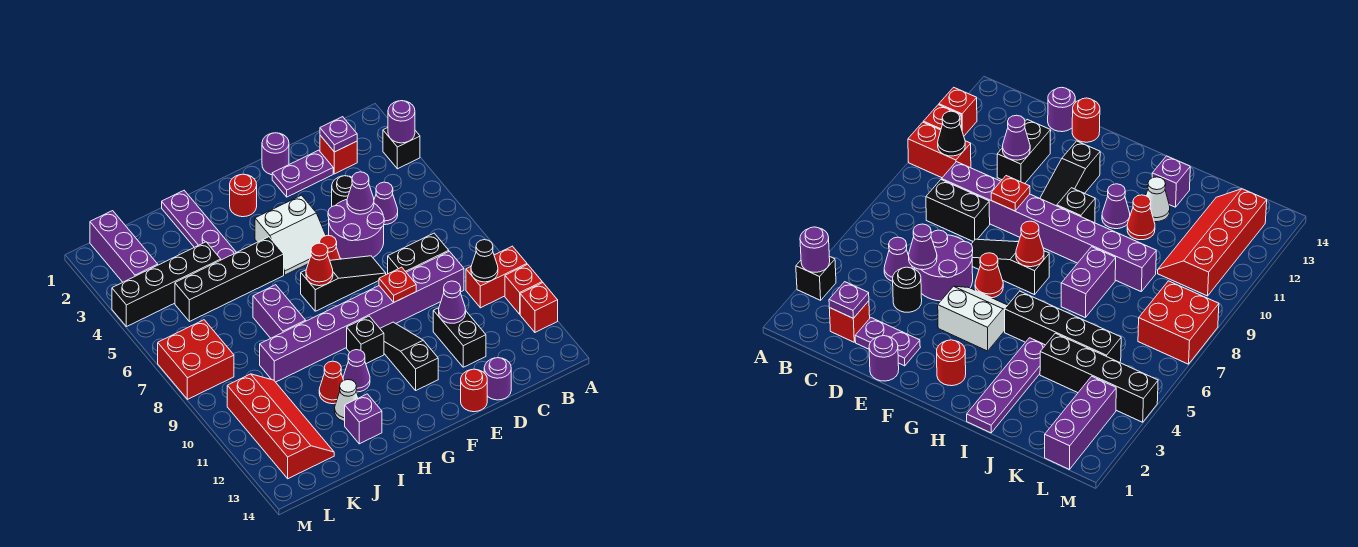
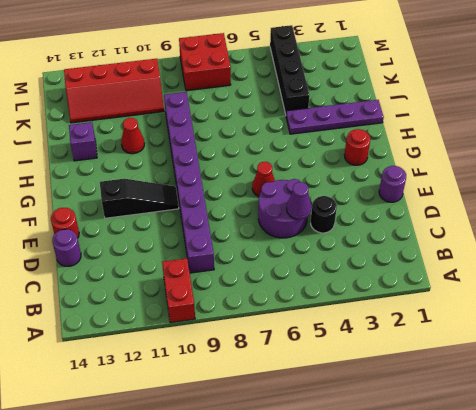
none -> black brick A3 level 1
none -> red brick A11 level 1
none -> red brick A12 level 1
none -> red brick C2 level 1

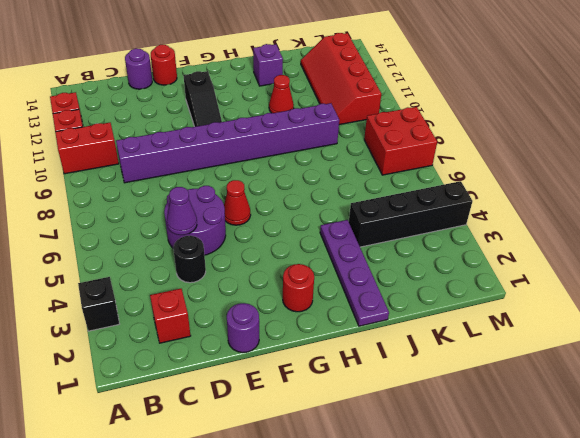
none -> purple cone C5 level 1
none -> black brick C8:D8 level 1
none -> purple plate D2:E2 level 1
none -> black brick D11:D12 level 1

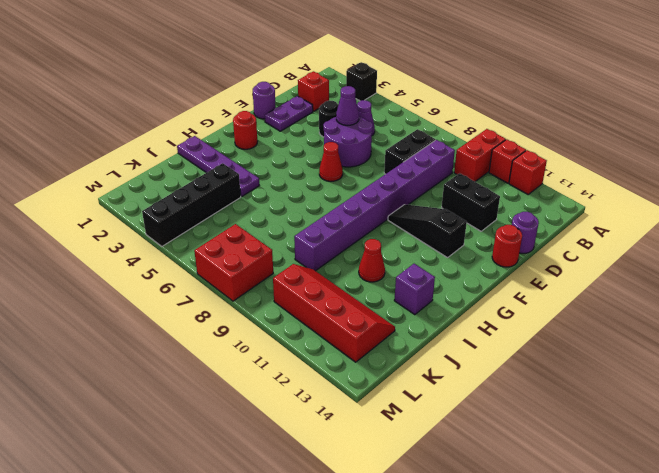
none -> black slope E7:G7 level 1 top G
none -> white slope F4:G5 level 1 top 4
none -> black brick G10 level 1
none -> black brick H5:K5 level 1

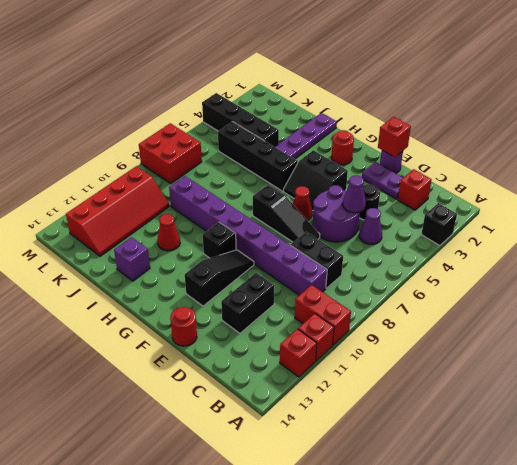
red brick E1 level 2 -> none
black slope F4:G5 level 1 top 4 -> white slope F4:G5 level 1 top 4
none -> purple round brick D14 level 1
none -> purple cone H11 level 1
none -> purple brick I7:I8 level 1
none -> white cone I12 level 1

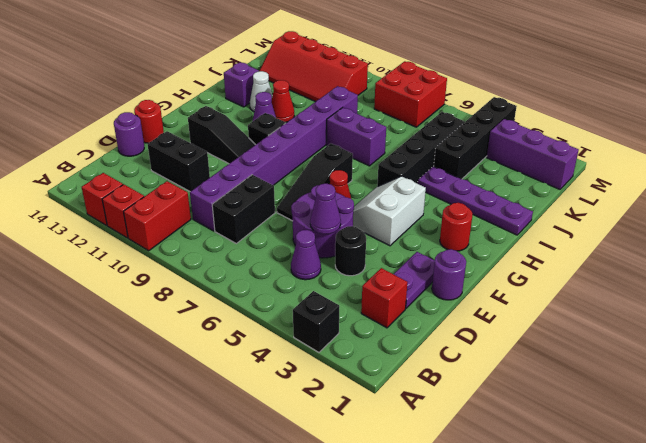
none -> purple round brick A3 level 2
none -> black cone B10 level 2
none -> purple plate C2 level 2
none -> purple cone D11 level 2

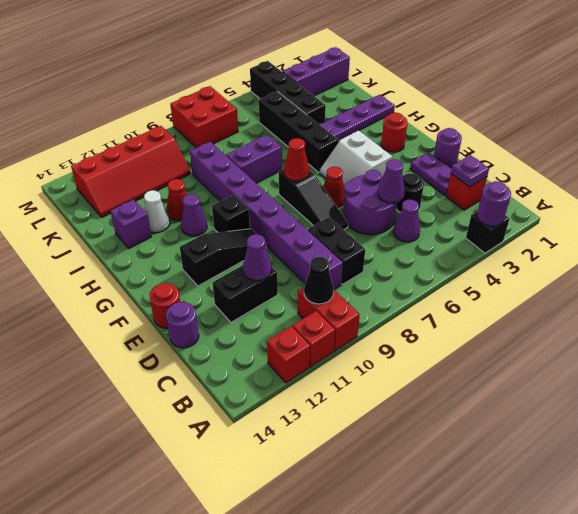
none -> red plate E9 level 2

